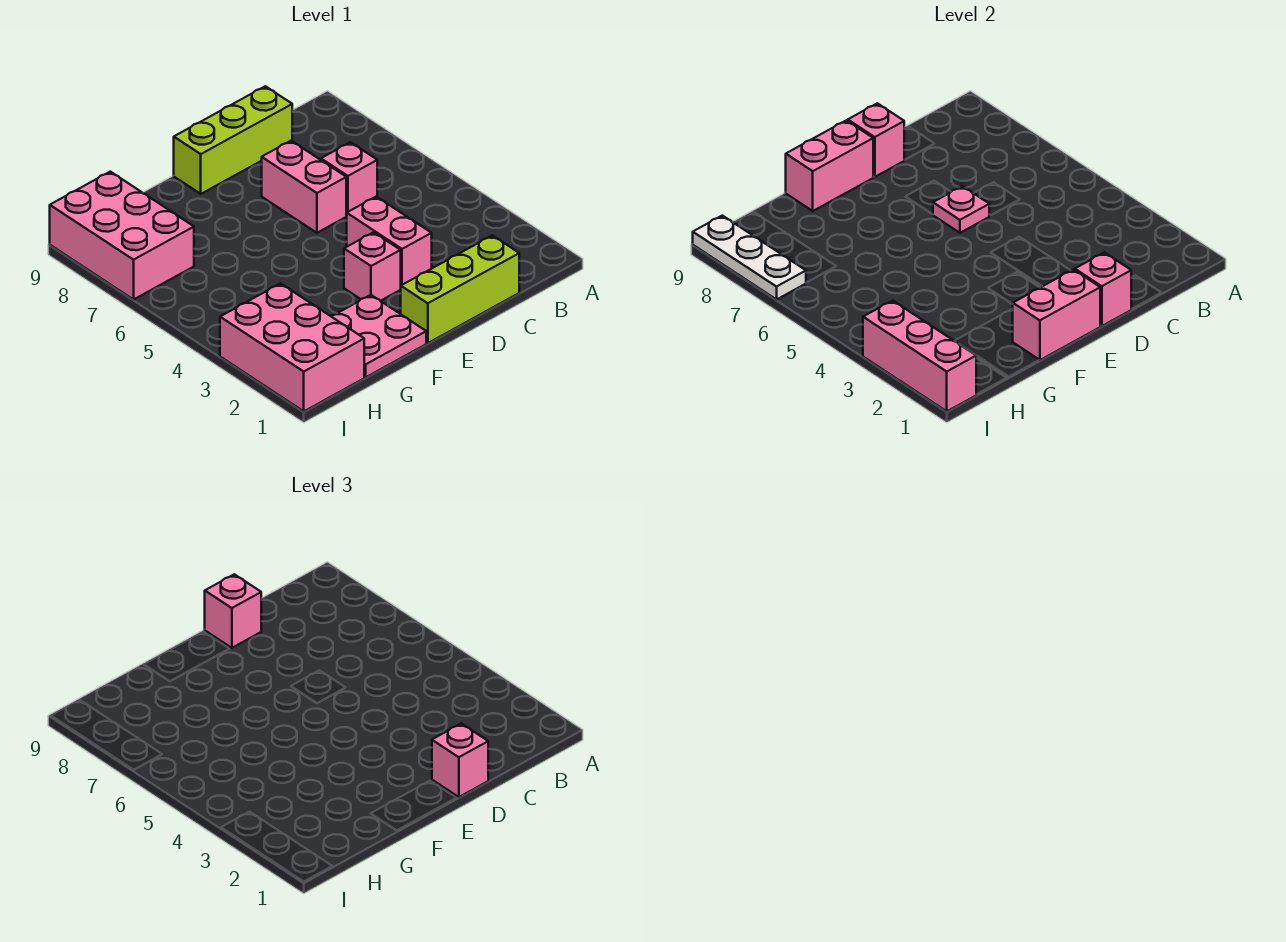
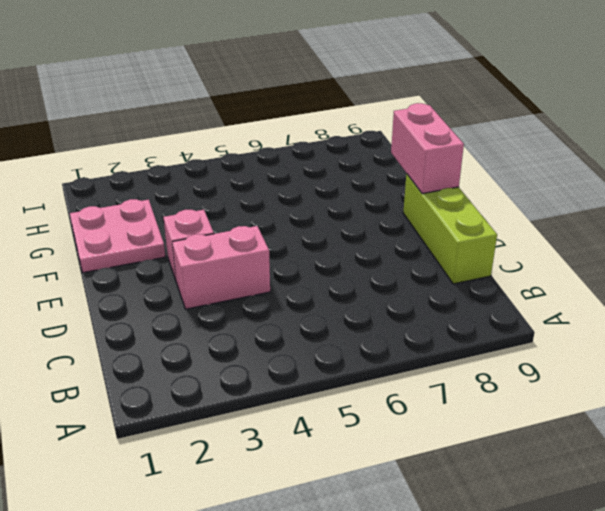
none -> lime brick C1:E1 level 1
none -> pink brick C6 level 1
none -> pink brick D6:D7 level 1

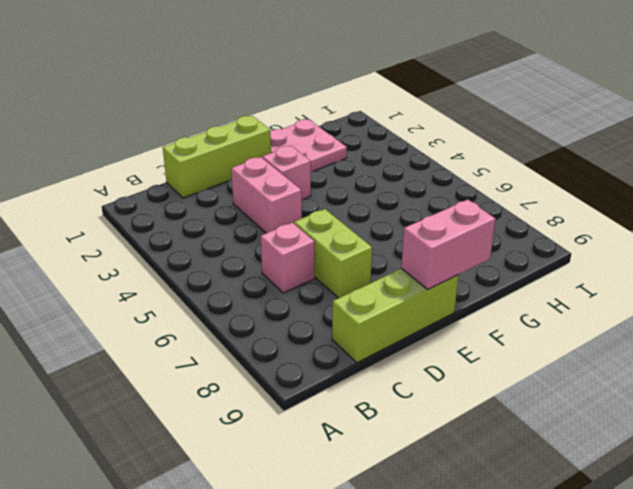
lime brick D6:D7 level 1 -> pink brick D6:D7 level 1
none -> pink brick H1:I3 level 1
none -> pink brick H7:I9 level 1
none -> pink brick D1 level 2

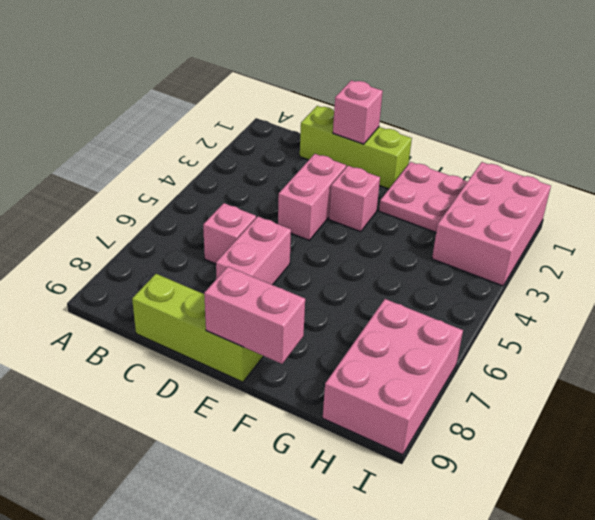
none -> pink plate D6 level 2
none -> pink brick D9 level 2
none -> pink brick E1:F1 level 2

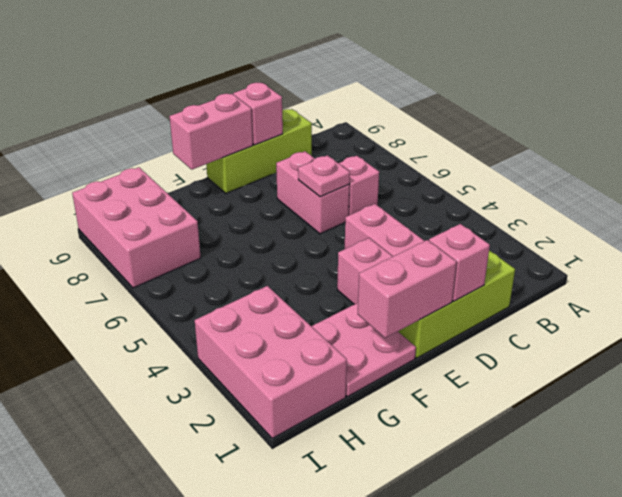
none -> pink brick I1:I3 level 2
none -> white plate I7:I9 level 2
none -> pink brick D1 level 3

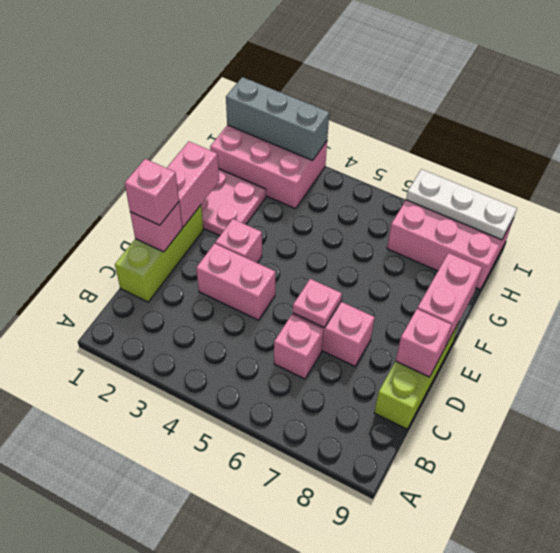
grey brick I1:I3 level 2 -> pink brick I1:I3 level 2
none -> pink brick D9 level 3

